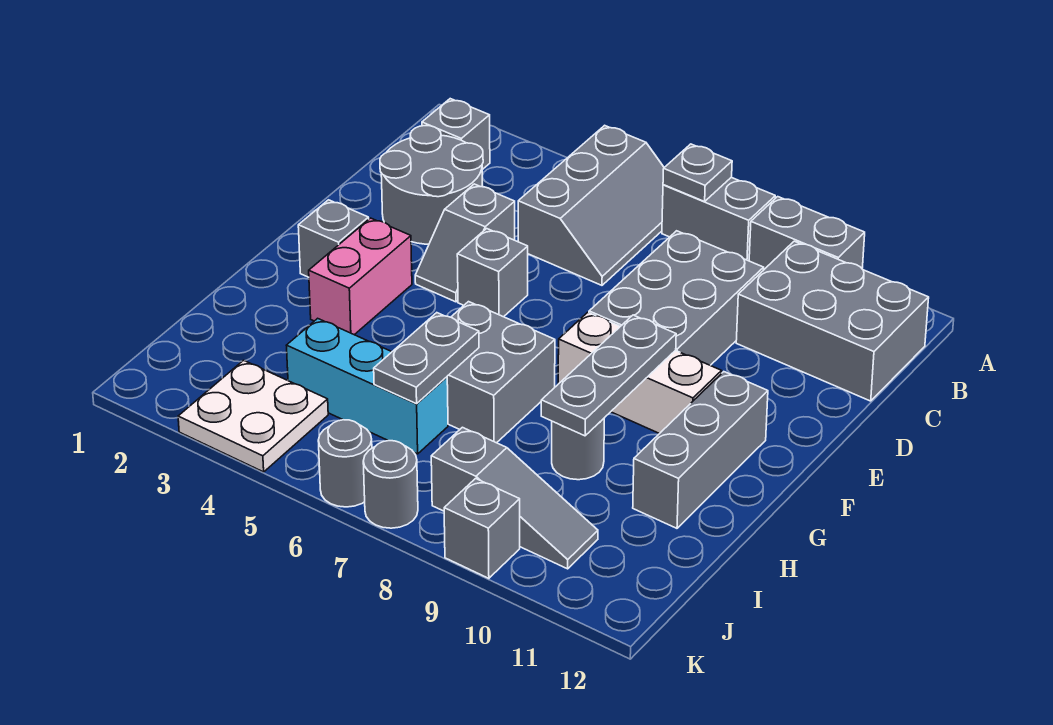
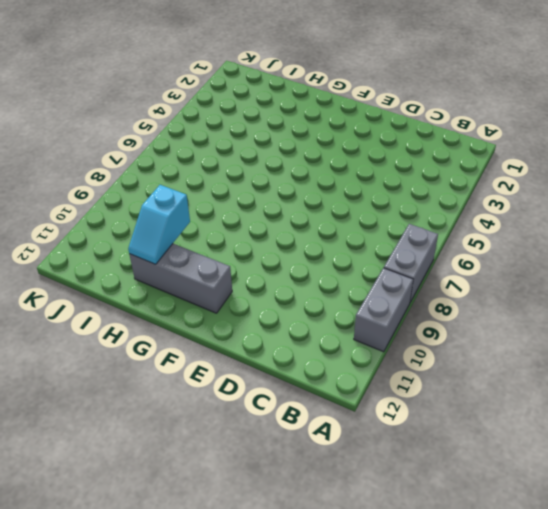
cyan slope H10:H11 level 2 top 10 -> none
none -> grey slope A5:C6 level 1 top 5
none -> grey brick B2 level 1
none -> grey brick B10:C12 level 1

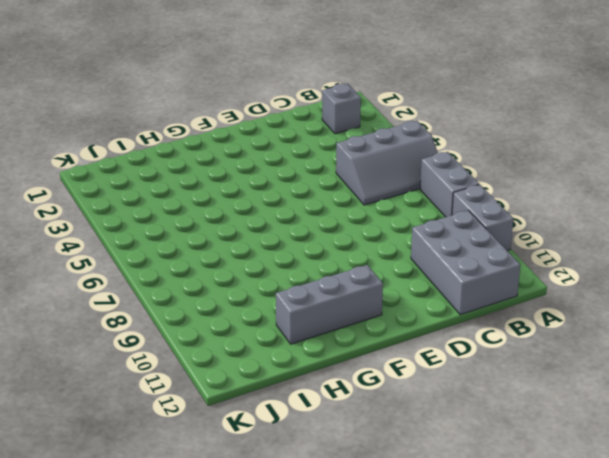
none -> grey round brick C2:D3 level 1
none -> grey brick C8:E9 level 1
none -> grey slope D4:E4 level 1 top D

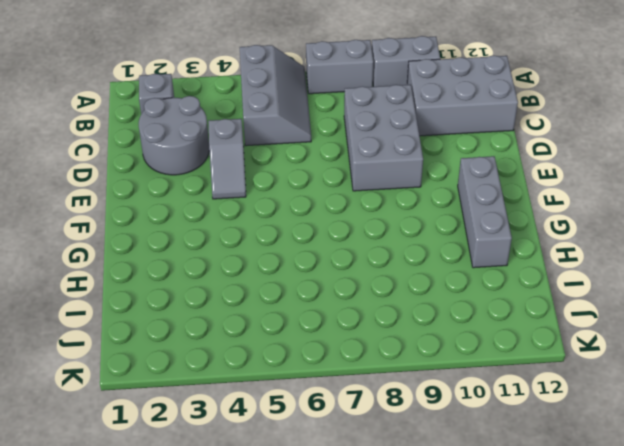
none -> grey brick E5 level 1
none -> grey brick F2 level 1
none -> pink brick F3:G3 level 1

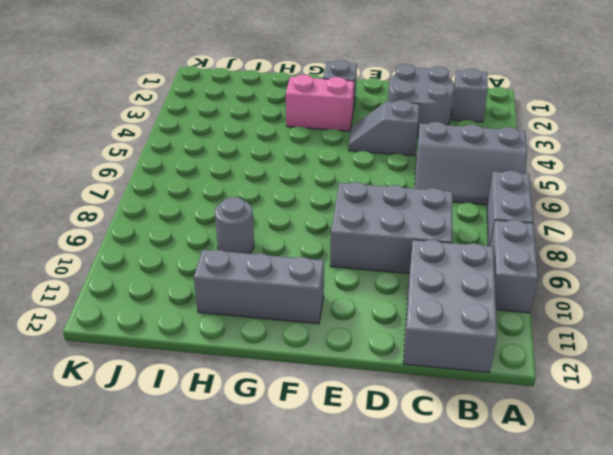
none -> grey brick E5 level 1
none -> white brick F8:F10 level 1
none -> grey brick G6:H7 level 1

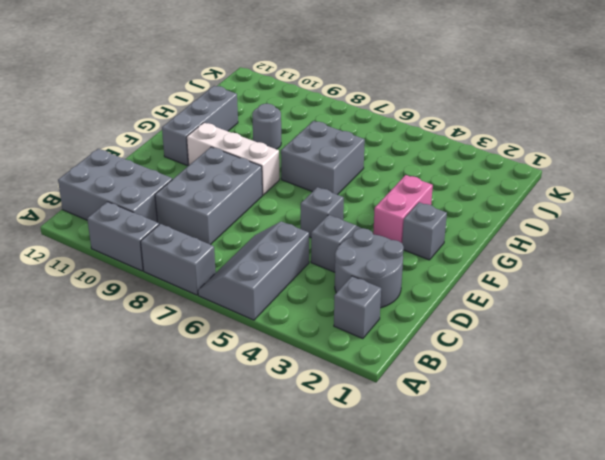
none -> cyan brick I4:I6 level 1
none -> white plate J3:K4 level 1
none -> grey slope J8:J10 level 1 top 8

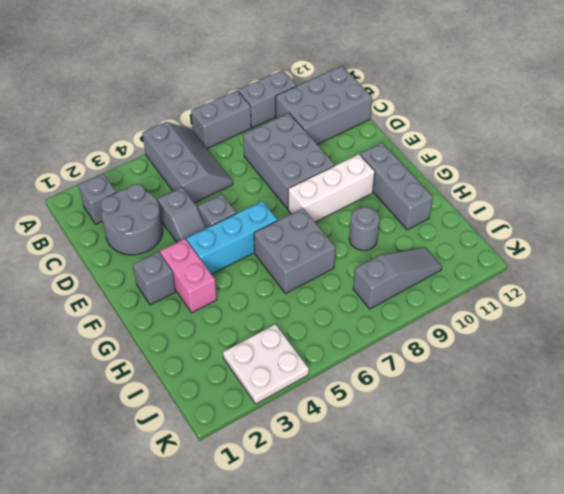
cyan brick F4:F6 level 1 -> cyan brick I4:I6 level 1
none -> grey round brick K6 level 1
none -> grey round brick K7 level 1
none -> grey brick K9 level 1

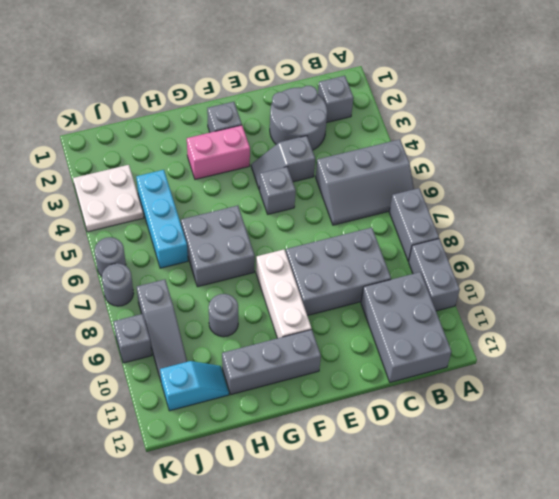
cyan slope I11:J11 level 1 top J -> none
none -> grey plate A7 level 2
none -> grey plate F9:H9 level 2
none -> grey plate H6:I6 level 2

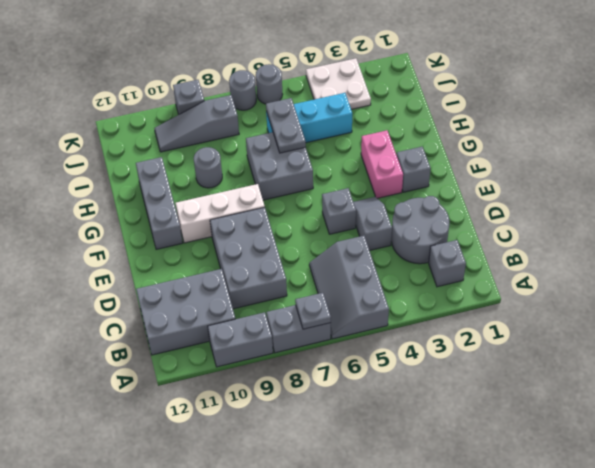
none -> grey plate F9:H9 level 2

